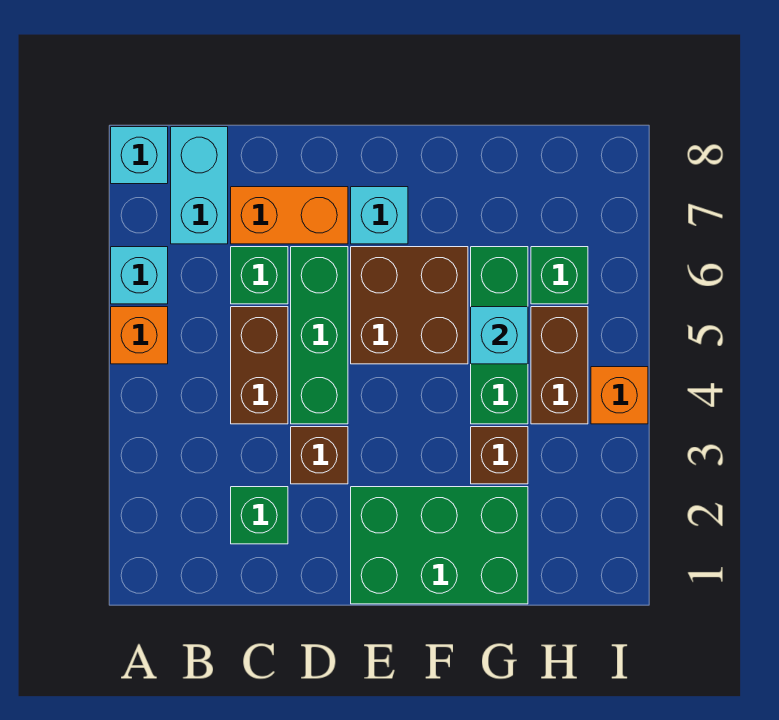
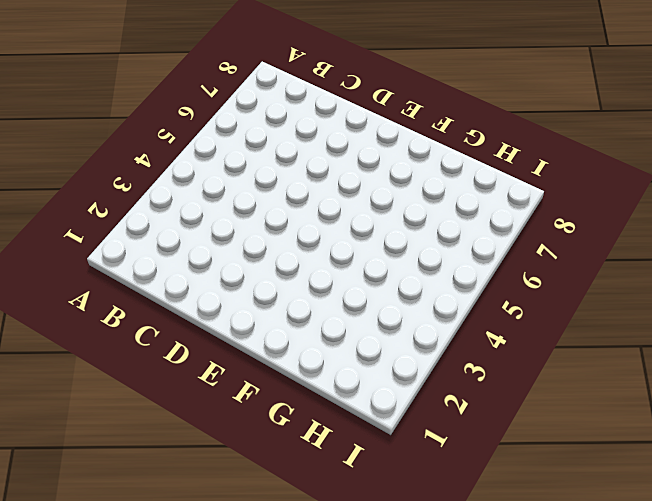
none -> orange brick A5 level 1
none -> cyan brick A6 level 1
none -> cyan brick A8 level 1

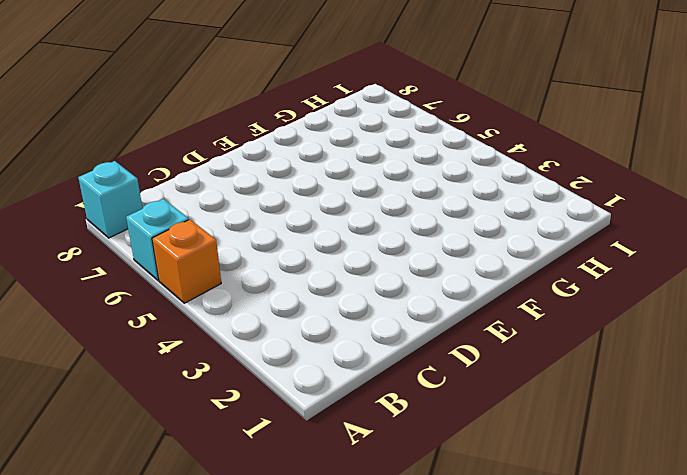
none -> cyan brick B7:B8 level 1
none -> green brick C2 level 1
none -> brown brick C4:C5 level 1

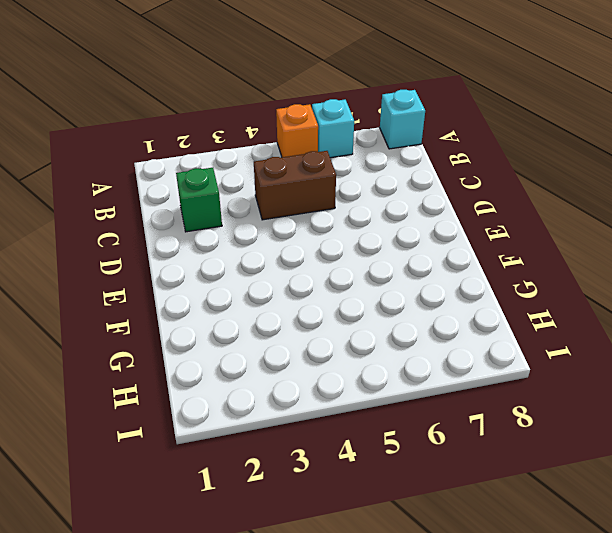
none -> cyan brick B7:B8 level 1
none -> green brick C6 level 1
none -> orange brick C7:D7 level 1

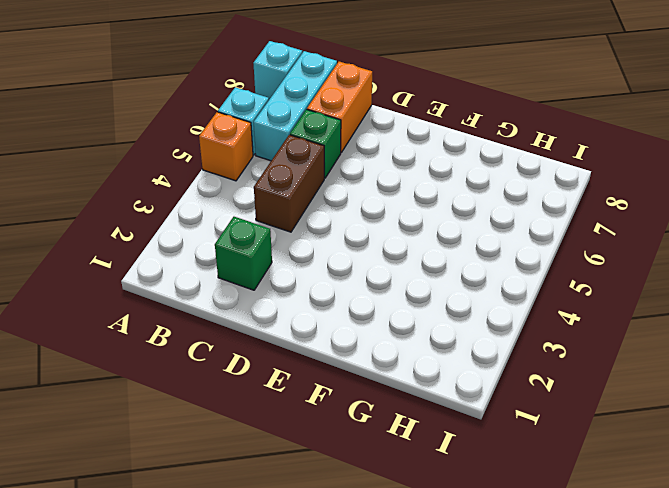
cyan brick B6:B8 level 1 -> cyan brick B7:B8 level 1
orange brick C7:C8 level 1 -> orange brick C7:D7 level 1
none -> brown brick D3 level 1
none -> green brick D4:D6 level 1
none -> green brick E1:G2 level 1

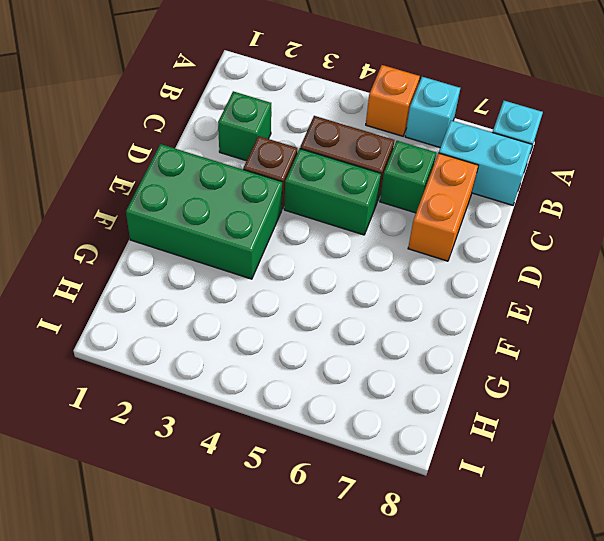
green brick D4:D5 level 1 -> green brick D4:D6 level 1
green brick E1:F3 level 1 -> green brick E1:G2 level 1
none -> brown brick E5:F6 level 1
none -> cyan brick E7 level 1
none -> brown brick G3 level 1

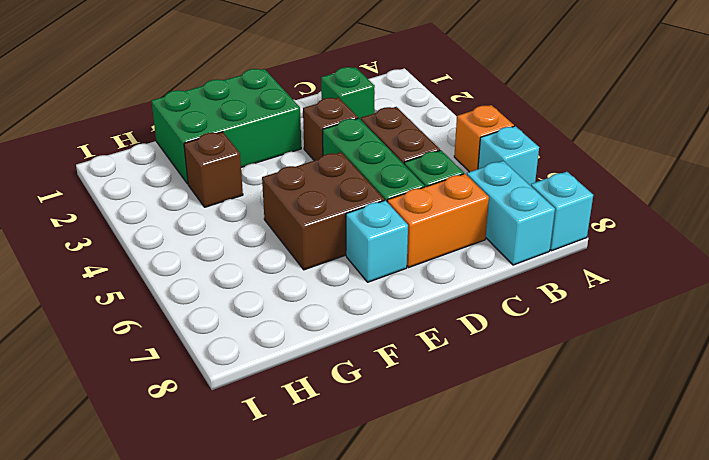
none -> green brick G4:G6 level 1
none -> brown brick H4:H5 level 1
none -> green brick H6 level 1

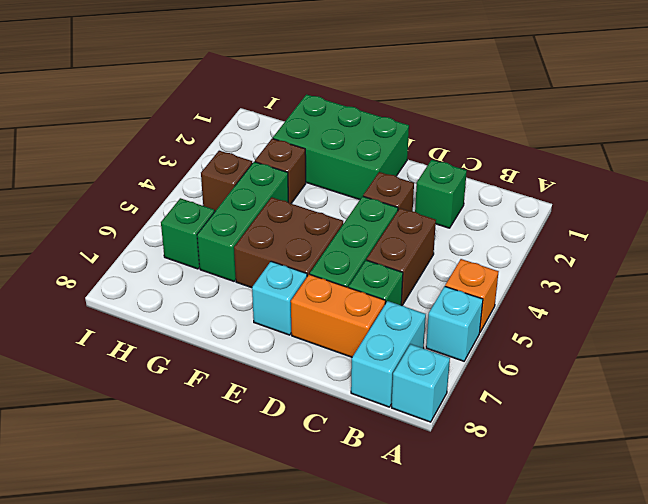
brown brick H4 level 1 -> brown brick H4:H5 level 1
none -> orange brick I4 level 1
none -> cyan brick G5 level 2

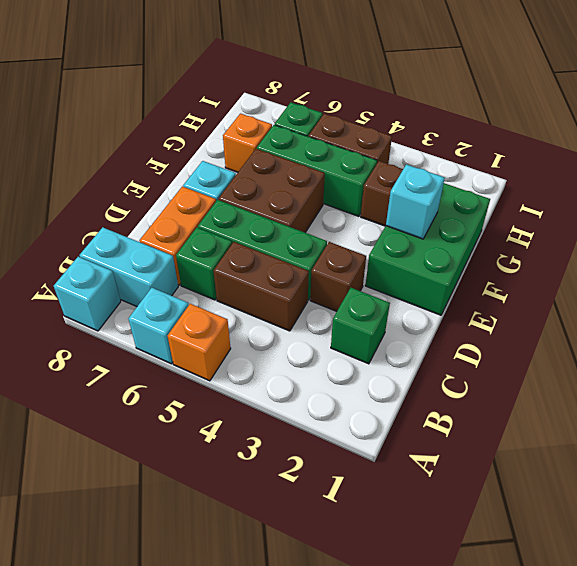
cyan brick F2 level 2 -> cyan brick G5 level 2
orange brick G7 level 1 -> orange brick I4 level 1

